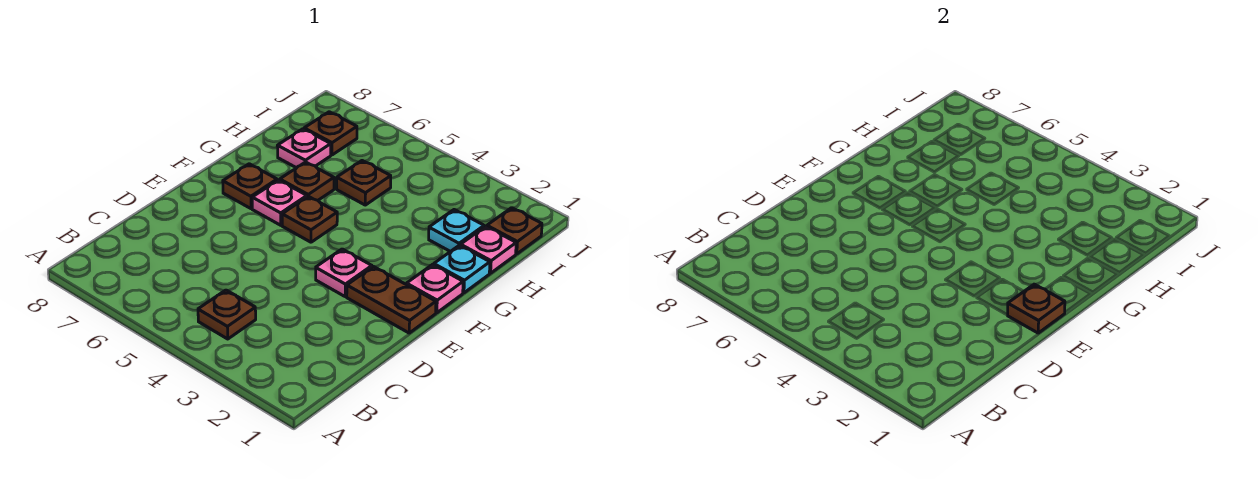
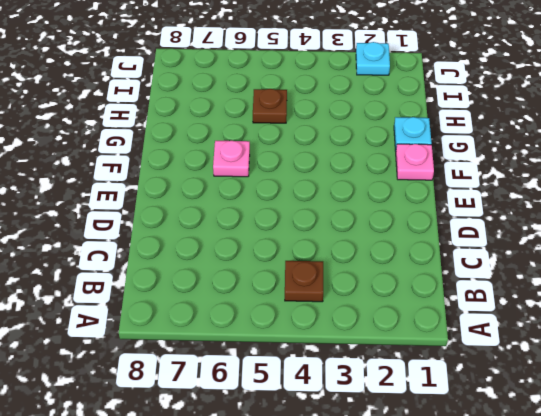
cyan plate J2 level 1 -> cyan plate H2 level 1
none -> brown plate E1:E2 level 1
none -> pink plate E3 level 1
none -> brown plate F5 level 1

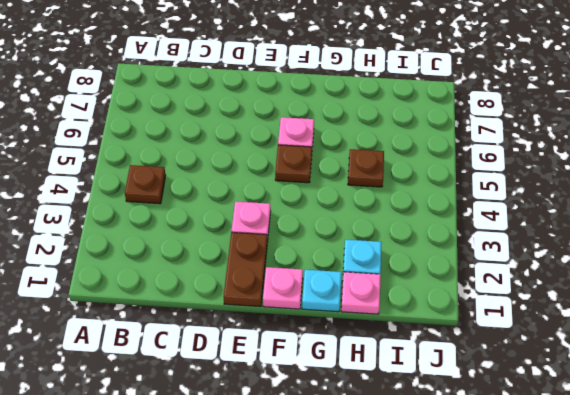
none -> brown plate F7 level 1
none -> brown plate G6 level 1
none -> pink plate H7 level 1

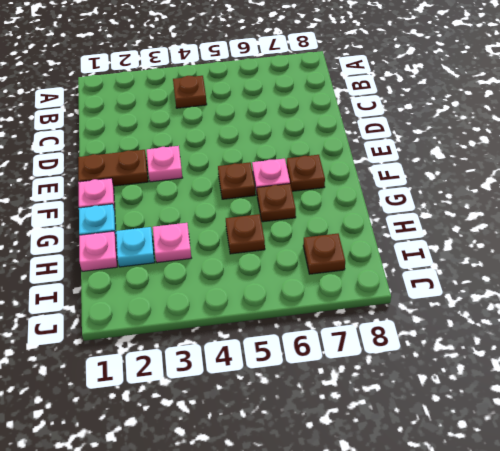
pink plate H3 level 1 -> pink plate H7 level 1
none -> brown plate I1 level 1
none -> brown plate E1 level 2

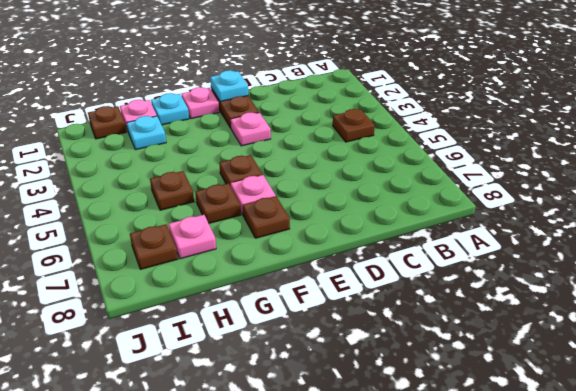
cyan plate E1 level 2 -> brown plate E1 level 2

